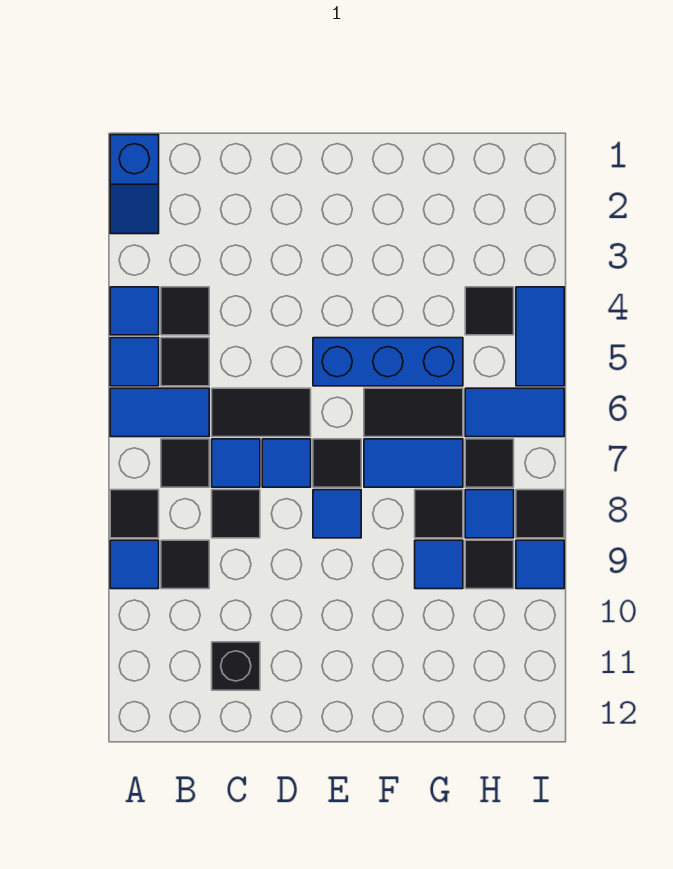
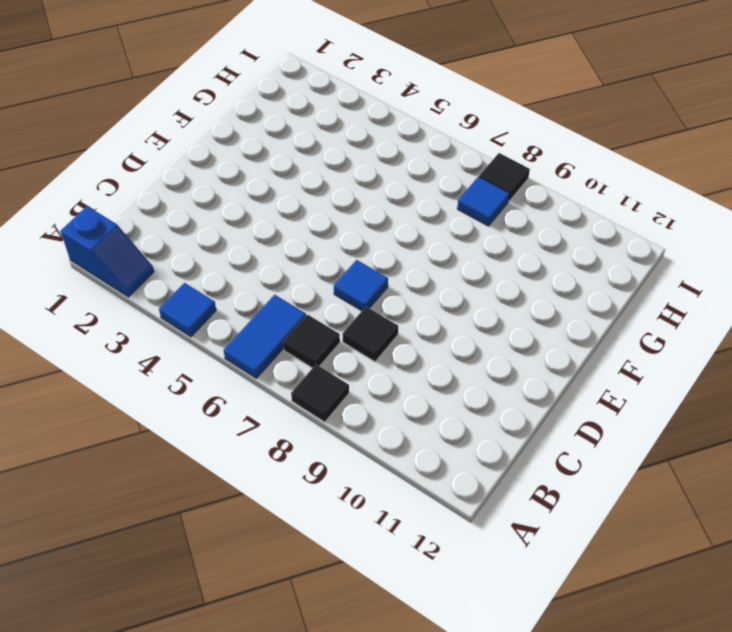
none -> blue tile A5 level 1
none -> blue tile A9 level 1
none -> black tile B4 level 1
none -> black tile B5 level 1

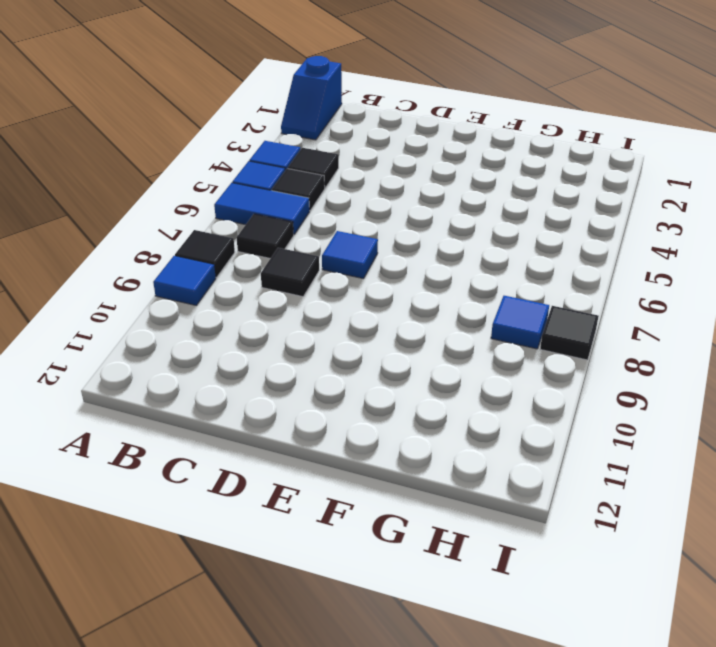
none -> black tile B9 level 1
none -> black tile C6:D6 level 1
none -> blue tile C7 level 1
none -> black brick C11 level 1

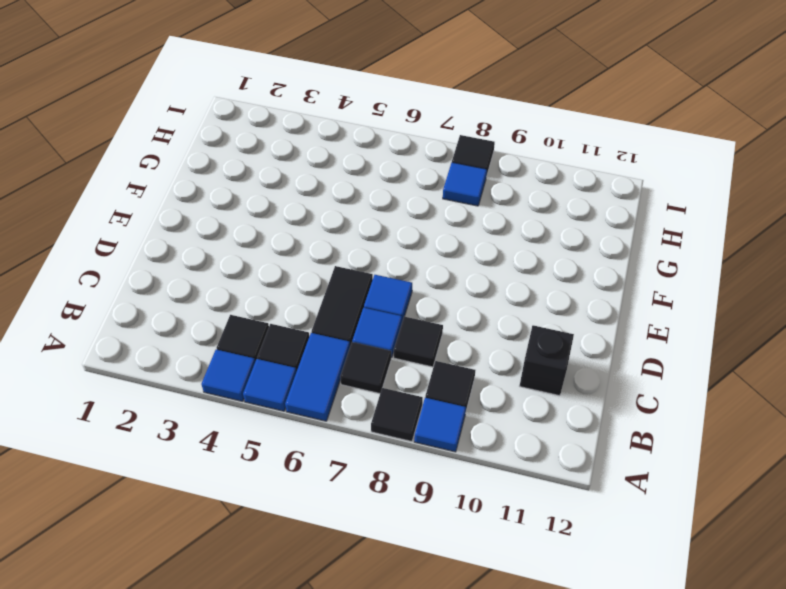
none -> blue slope A1:A2 level 1 top 1
none -> blue brick E5:G5 level 1
none -> black tile E7 level 1
none -> blue tile E8 level 1

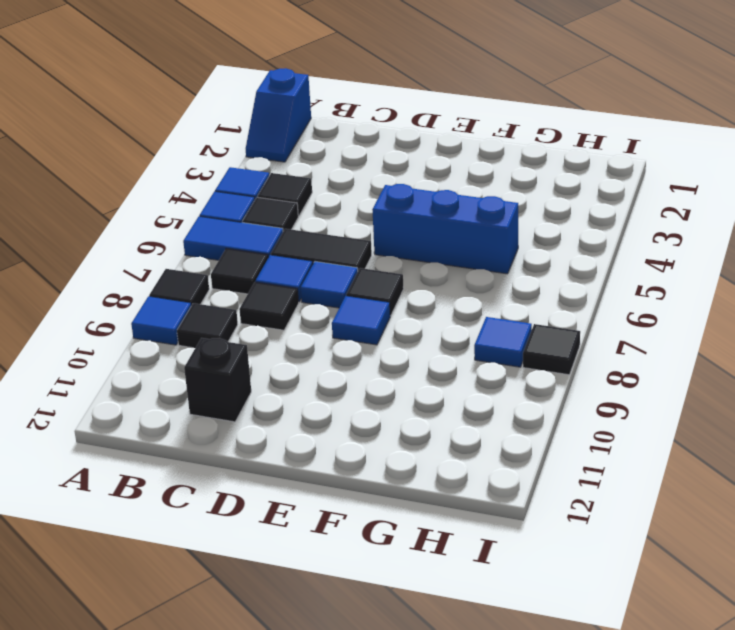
none -> black tile F6:G6 level 1
none -> blue tile F7:G7 level 1
none -> black tile G8 level 1
none -> blue tile G9 level 1

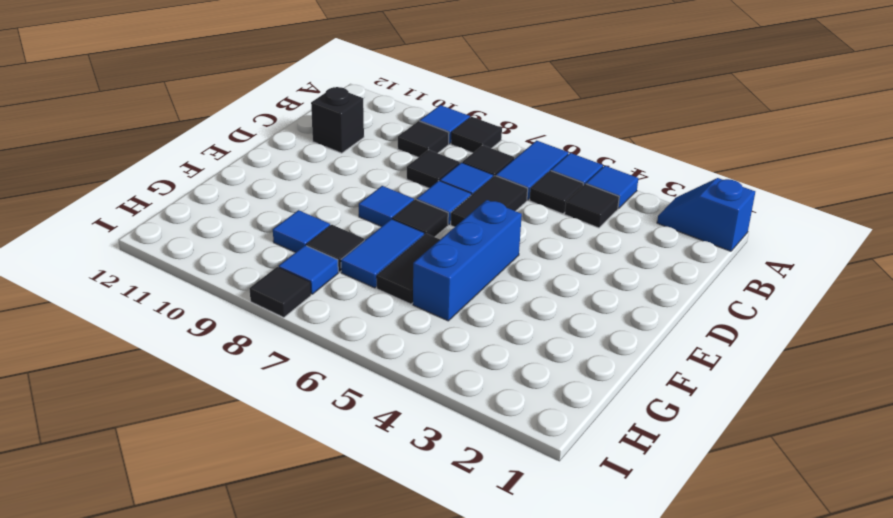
none -> black tile H4 level 1
none -> blue tile H6:I6 level 1
none -> black tile H7 level 1
none -> black tile H9 level 1

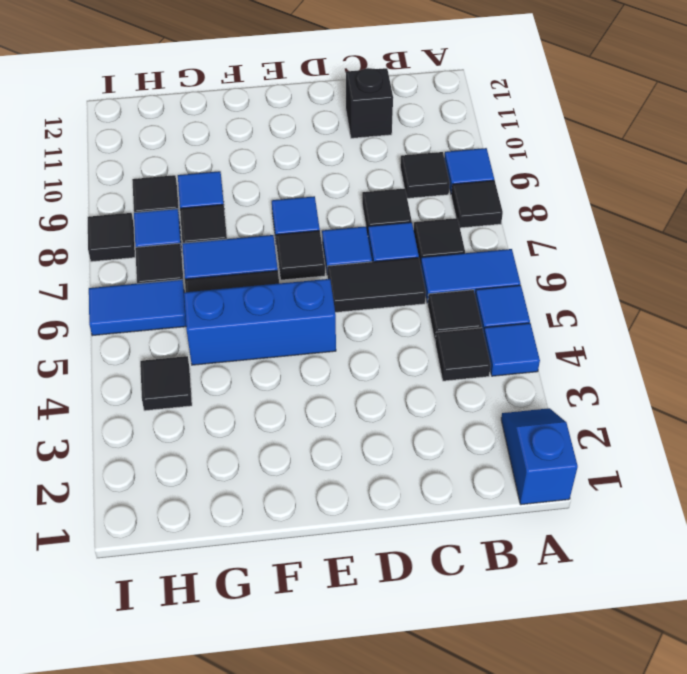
none -> blue tile I4:I5 level 1
none -> blue tile I9 level 1

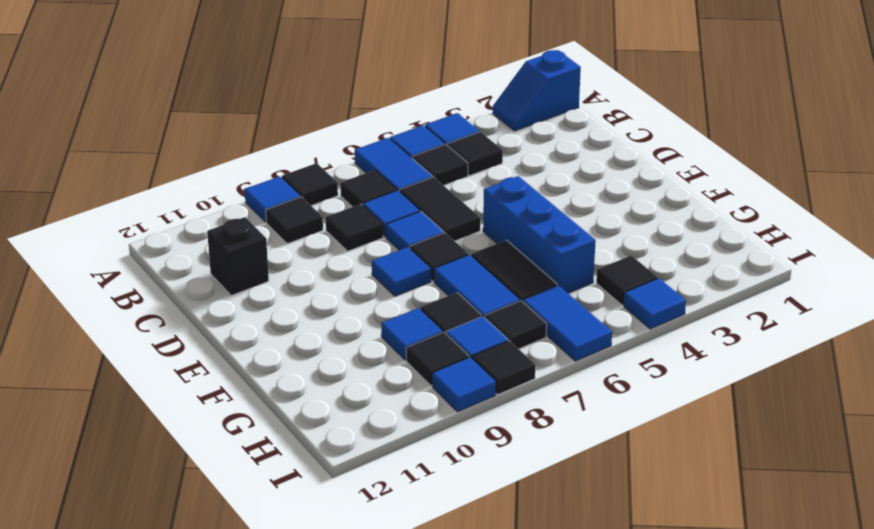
blue tile I4 level 1 -> blue tile I4:I5 level 1

